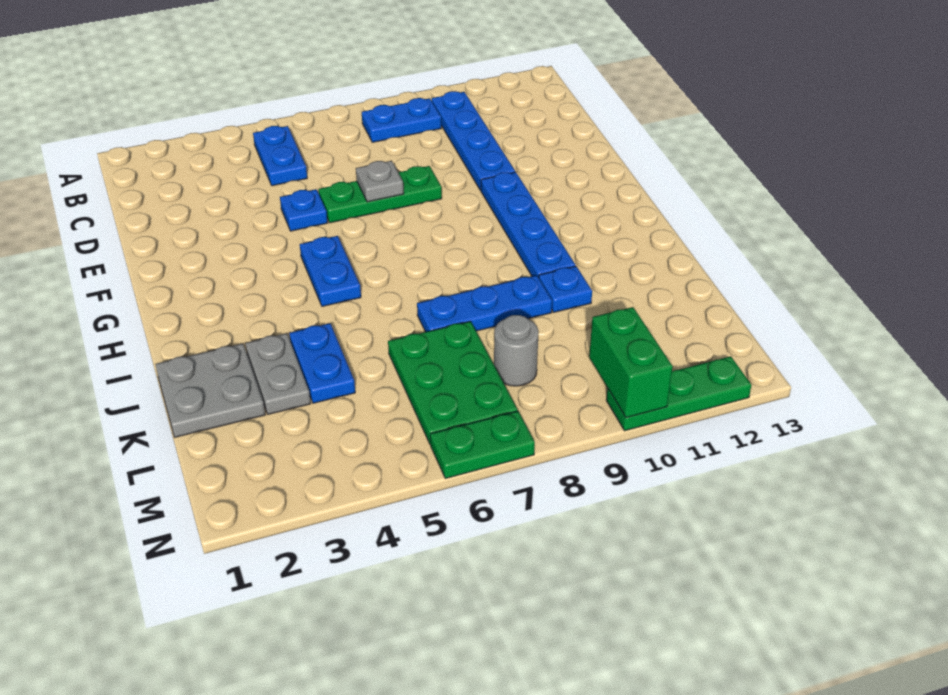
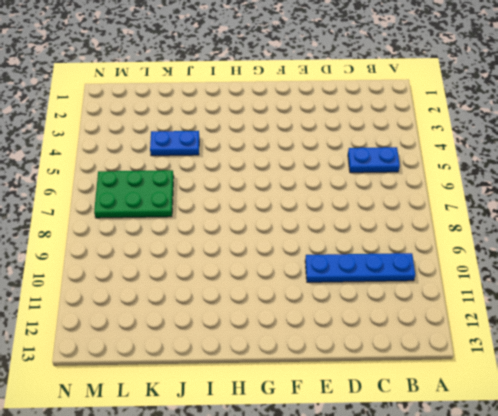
none -> blue plate B8:B9 level 1
none -> blue plate E5 level 1
none -> green plate E6:E8 level 1

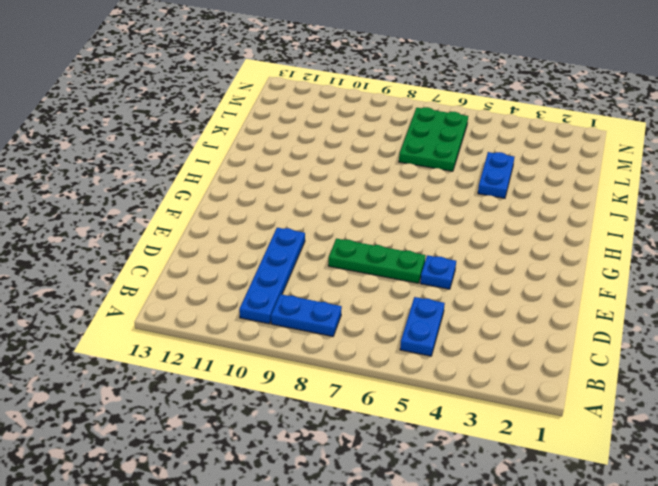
none -> blue plate F10:I10 level 1
none -> blue plate G5:H5 level 1
none -> grey plate J1:K2 level 1

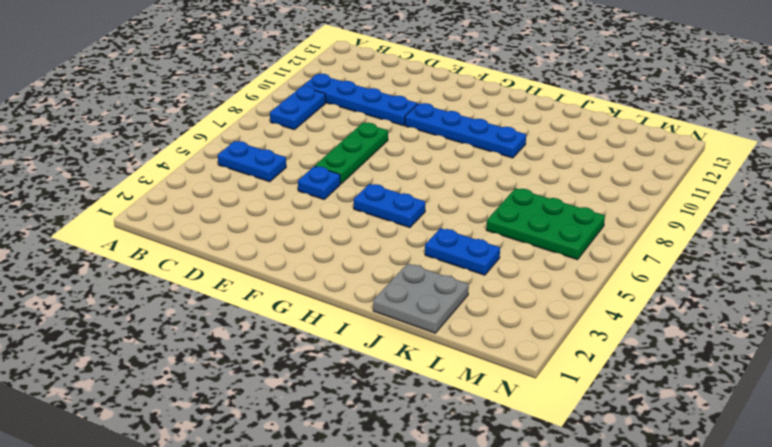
none -> grey plate J3:K3 level 1
none -> blue plate J7:J9 level 1
none -> blue plate J10 level 1

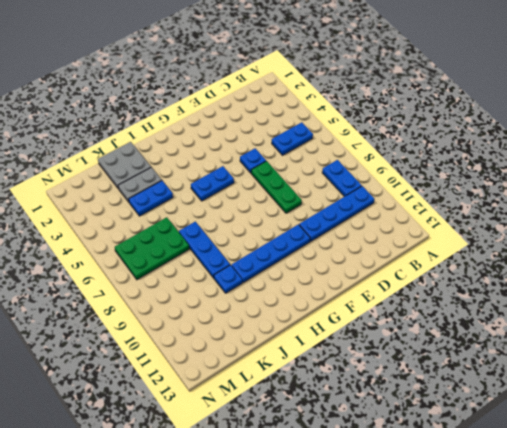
none -> grey round brick L8 level 1
none -> green plate N6:N7 level 1
none -> green plate N10:N12 level 1

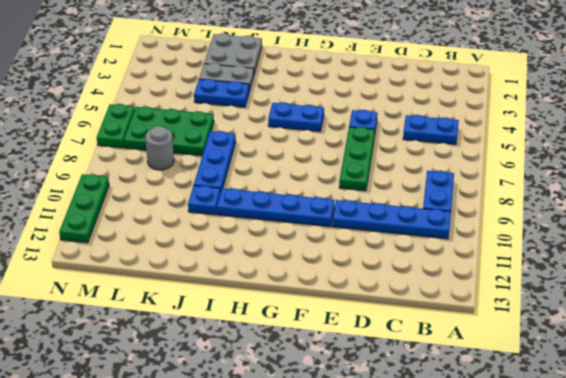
none -> grey plate E7 level 2
none -> green brick M10:N10 level 2

